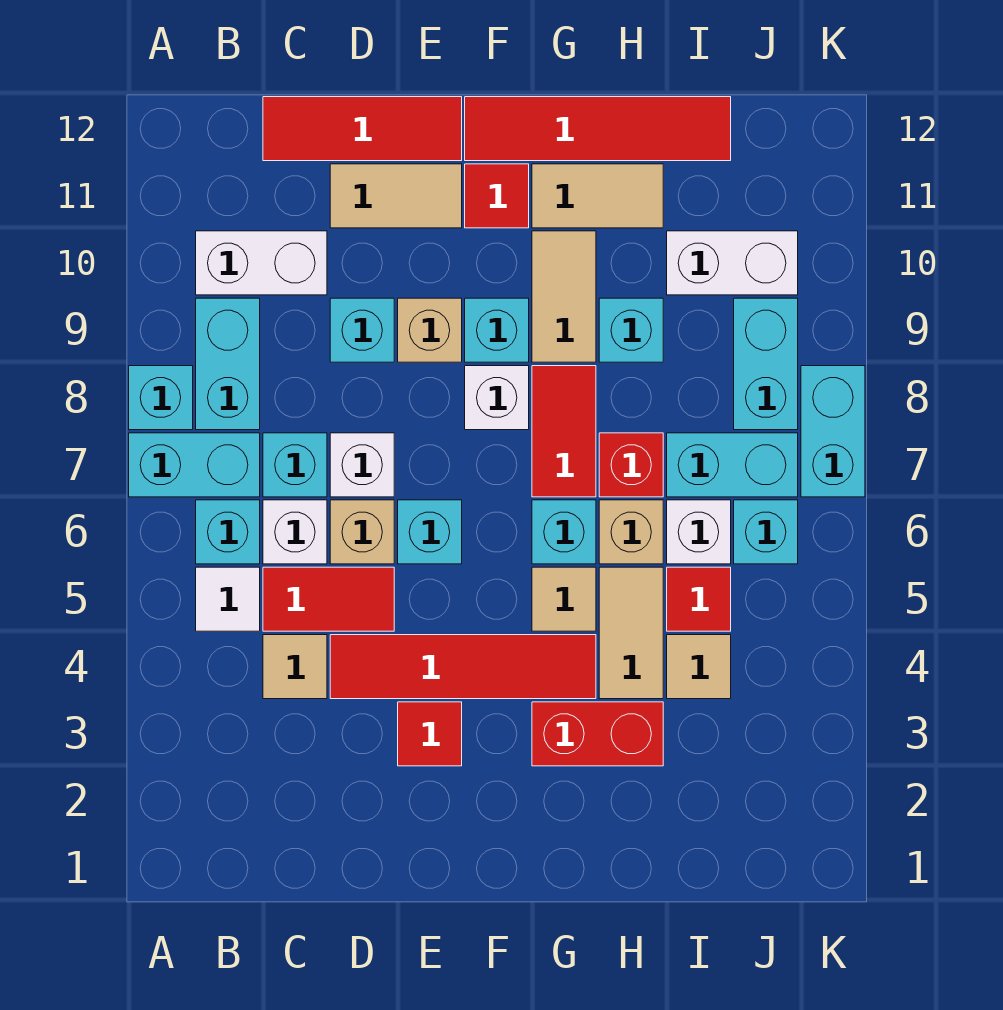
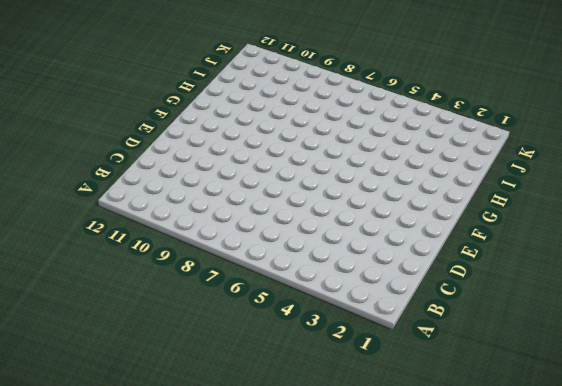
none -> cyan brick A7:B7 level 1
none -> cyan brick A8 level 1
none -> white tile B5 level 1
none -> cyan brick B6 level 1

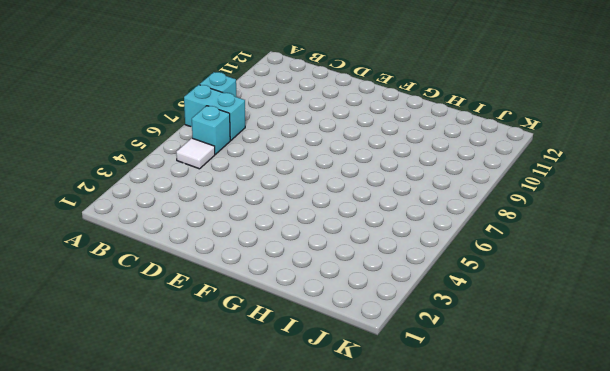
none -> cyan brick B8:B9 level 1
none -> white brick B10:C10 level 1
none -> tan tile C4 level 1
none -> red tile C5:D5 level 1

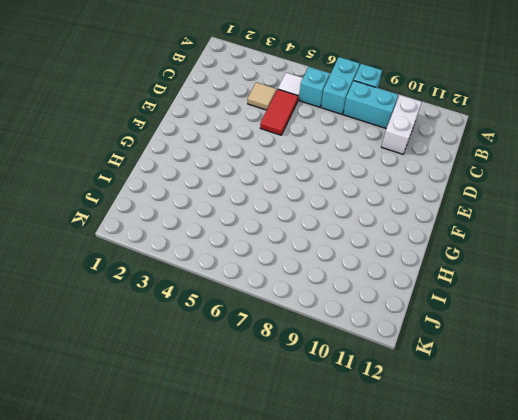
none -> white brick C6 level 1
none -> cyan brick C7 level 1
none -> red tile C12:E12 level 1
none -> red tile D4:G4 level 1

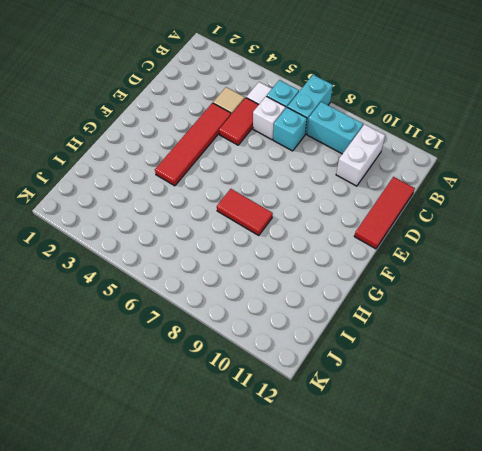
none -> cyan brick A8 level 1
none -> tan brick D6 level 1
none -> white brick D7 level 1
none -> cyan brick D9 level 1

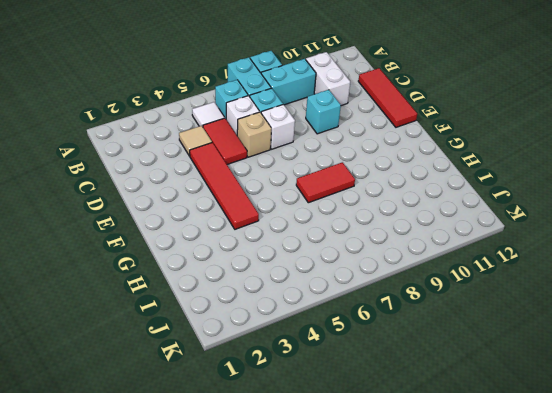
none -> tan tile D11:E11 level 1
none -> red tile E3 level 1
none -> cyan brick E6 level 1
none -> tan brick E9 level 1

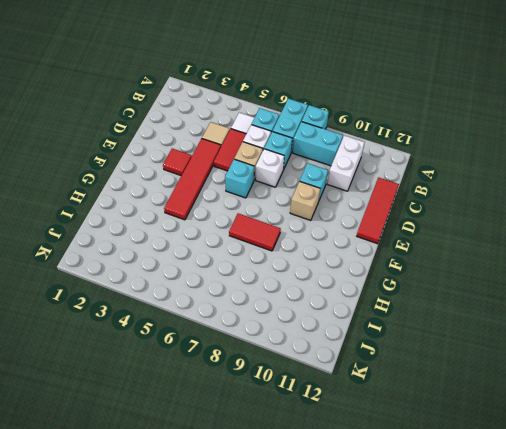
none -> tan tile D11:E11 level 1
none -> white brick F8 level 1
none -> cyan brick F9 level 1
none -> red tile F11 level 1

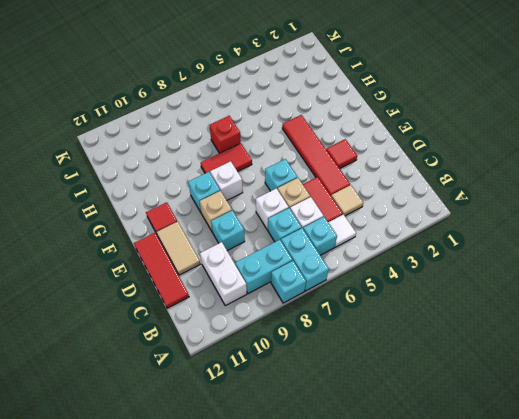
none -> red tile F12:I12 level 1
none -> red brick G3:H3 level 1
none -> tan tile G5 level 1
none -> cyan brick G6 level 1

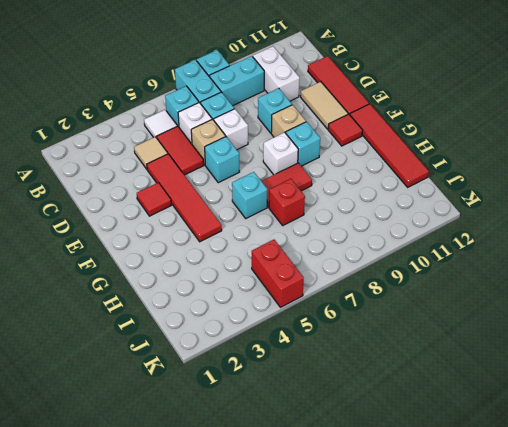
red brick J5:K5 level 1 -> red brick G3:H3 level 1
none -> tan tile G5 level 1
none -> tan tile G9:G10 level 1
none -> tan tile G11:H11 level 1
none -> tan tile H4:H5 level 1

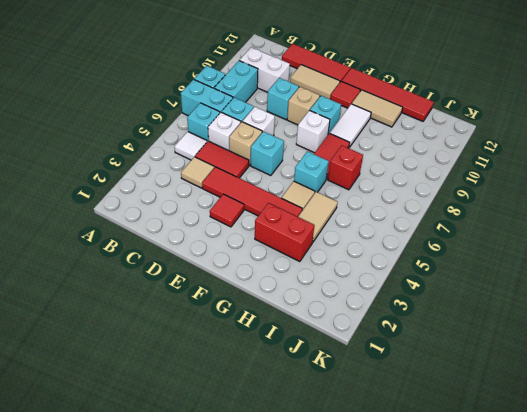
white tile G9:G10 level 1 -> tan tile G9:G10 level 1
none -> tan brick H6 level 1
none -> cyan brick H9 level 1
none -> tan tile I4 level 1
none -> red tile I5 level 1

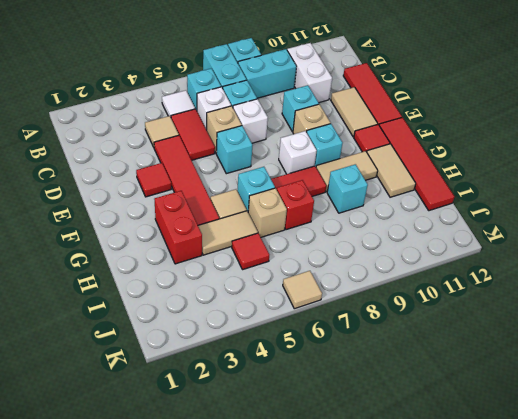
tan tile K6 level 1 -> tan tile I4 level 1
none -> white brick I6 level 1
none -> cyan brick I7:J7 level 1
none -> white brick I10:J10 level 1
none -> cyan brick J6 level 1

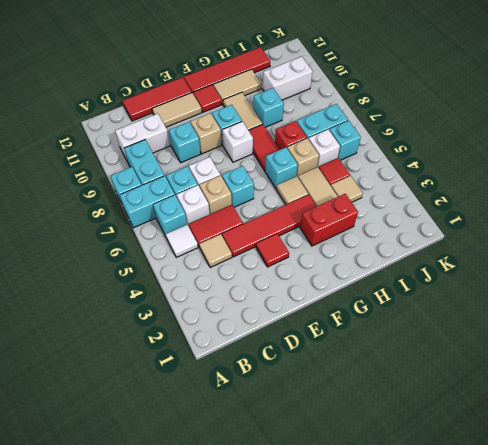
none -> cyan brick J8:J9 level 1
none -> cyan brick K7:K8 level 1

